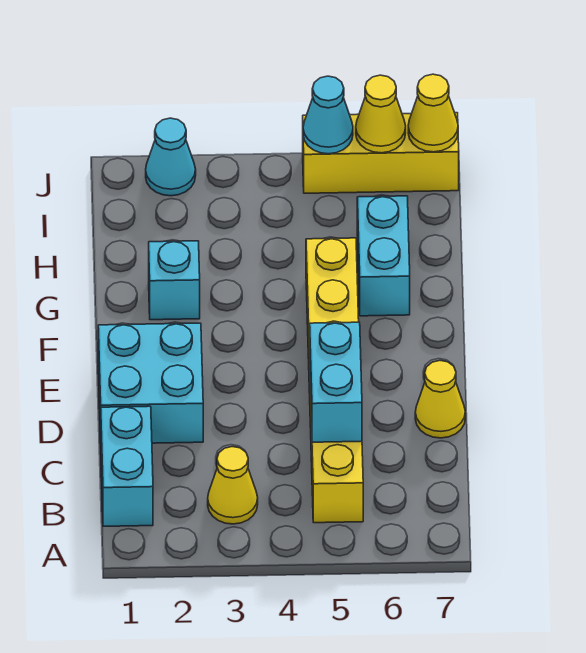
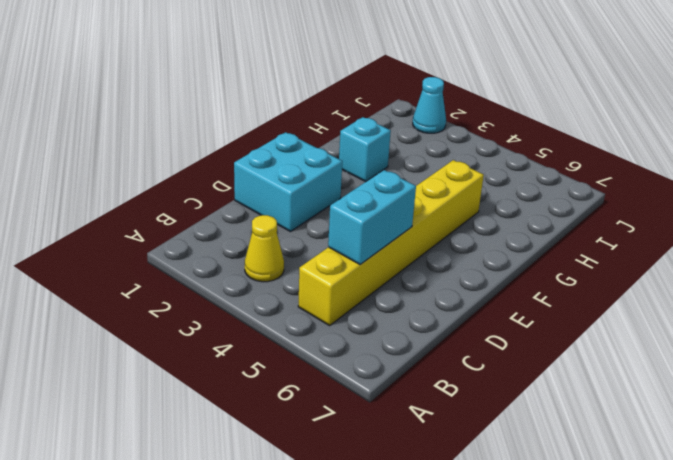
none -> cyan brick B1:C1 level 1
none -> yellow cone D7 level 1
none -> cyan brick G6:H6 level 1

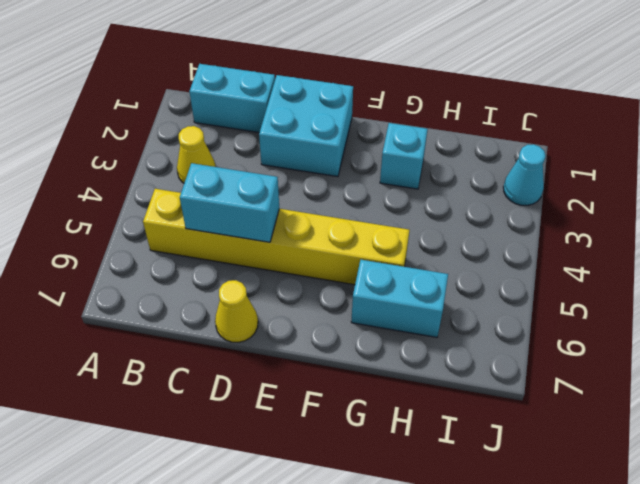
none -> yellow brick J5:J7 level 1
none -> cyan cone J5 level 2
none -> yellow cone J6 level 2

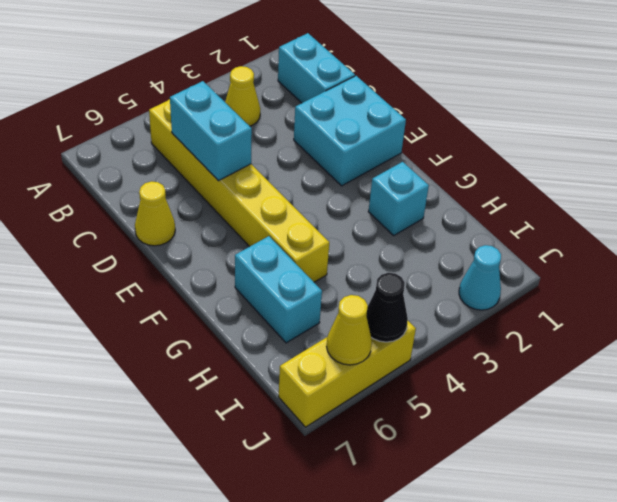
black cone J5 level 2 -> cyan cone J5 level 2
none -> yellow cone J7 level 2

